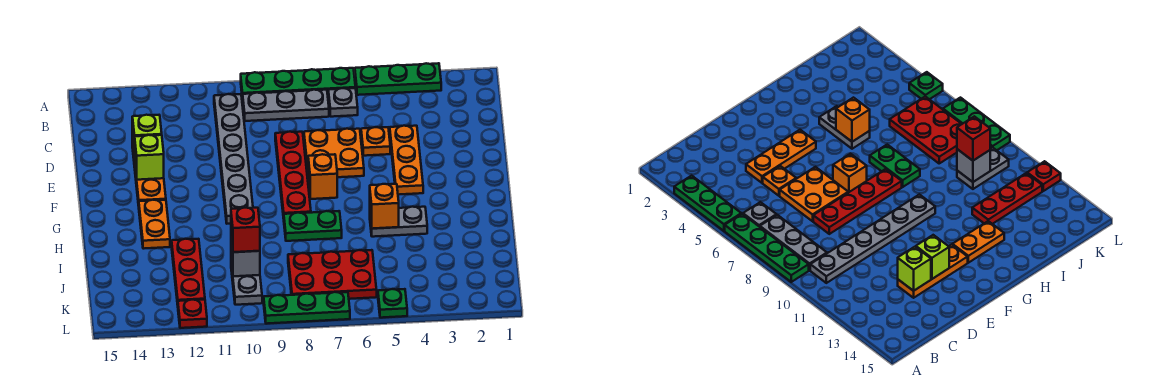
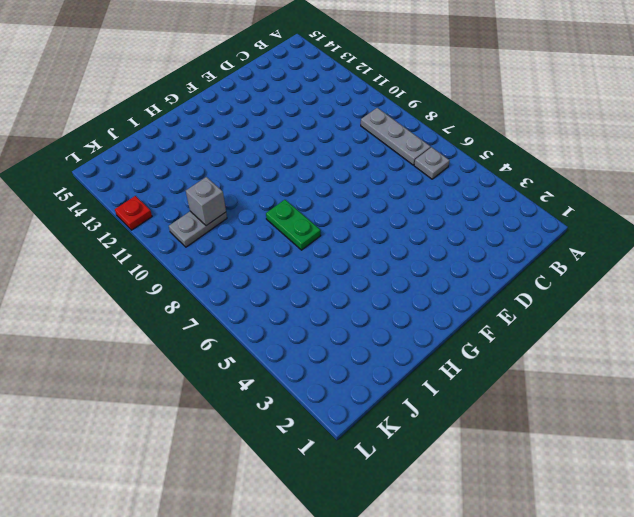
none -> green plate A3:A5 level 1
none -> green plate A6:A9 level 1
none -> grey plate B10:G10 level 1

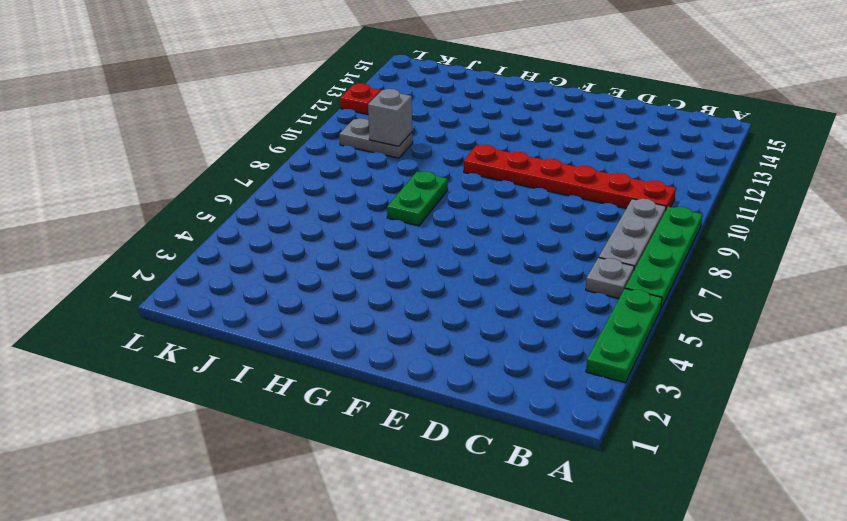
red plate B10:G10 level 1 -> grey plate B10:G10 level 1
none -> orange plate D4:F4 level 1
none -> orange plate D5 level 1
none -> orange plate D6:E7 level 1

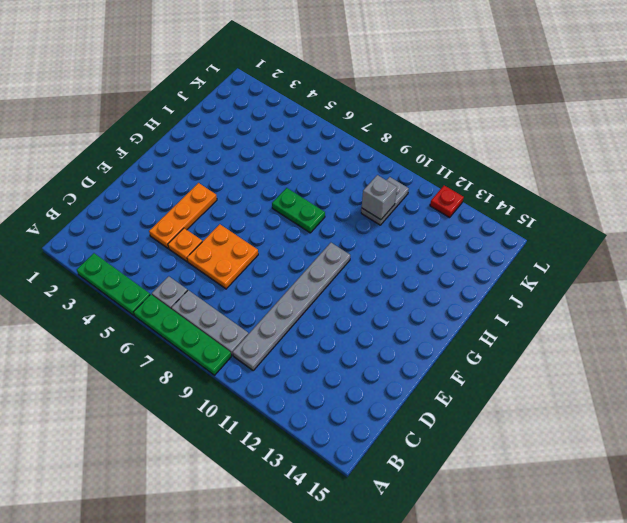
none -> red plate D8:G8 level 1
none -> orange plate D13:F13 level 1
none -> orange brick F7 level 1

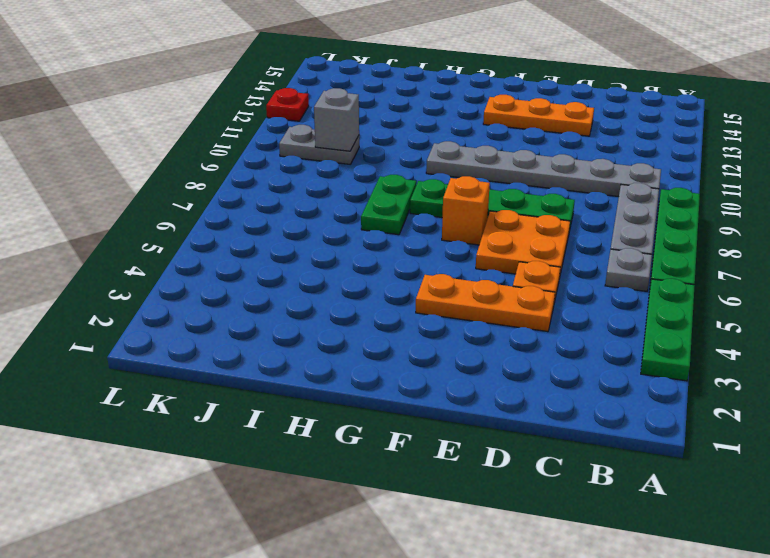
green plate D8:G8 level 1 -> red plate D8:G8 level 1
none -> orange plate G13:H13 level 1
none -> grey plate H4:H5 level 1
none -> red plate I12:K12 level 1

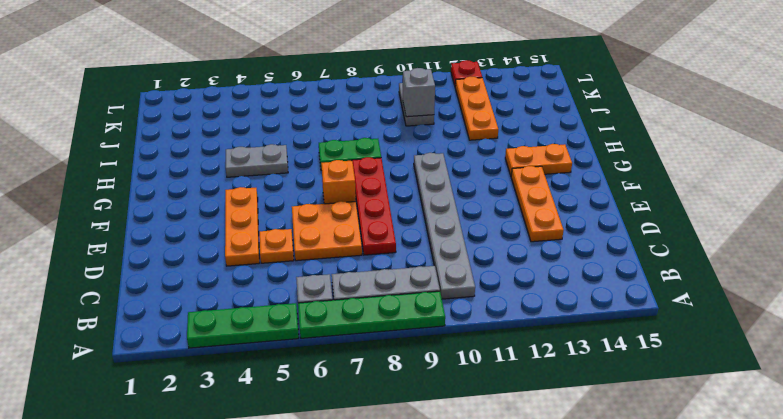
orange plate G13:G14 level 1 -> orange plate G13:H13 level 1
orange plate I12:K12 level 1 -> red plate I12:K12 level 1
none -> red plate J6:K8 level 1
none -> green plate L5 level 1
none -> green plate L7:L9 level 1

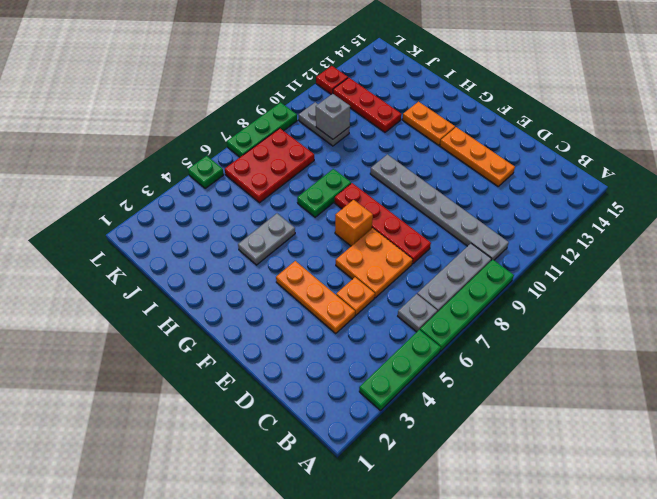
none -> lime brick D13 level 2
none -> lime brick E13 level 2
none -> orange brick H5 level 2

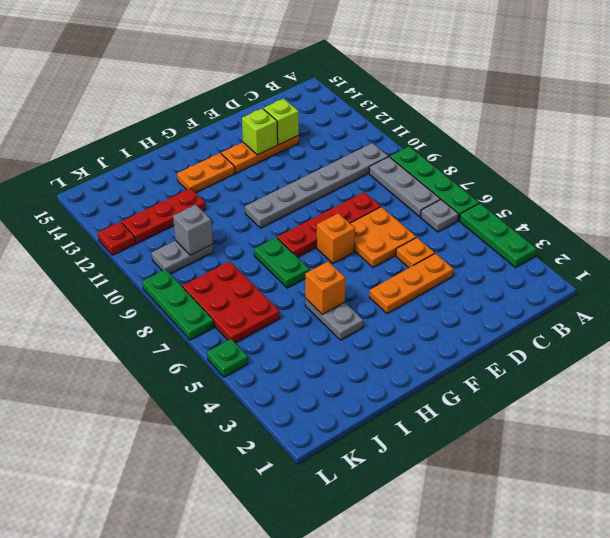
none -> red brick J10 level 3

